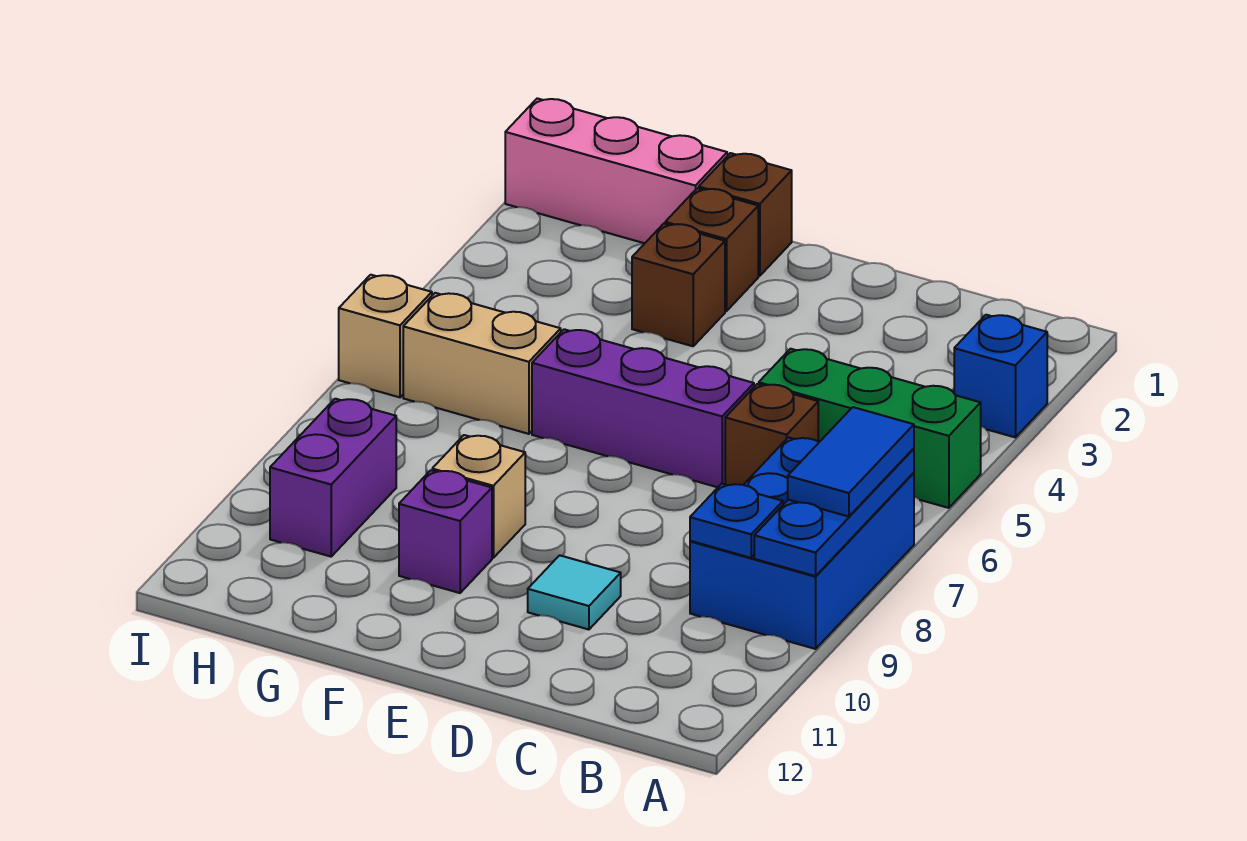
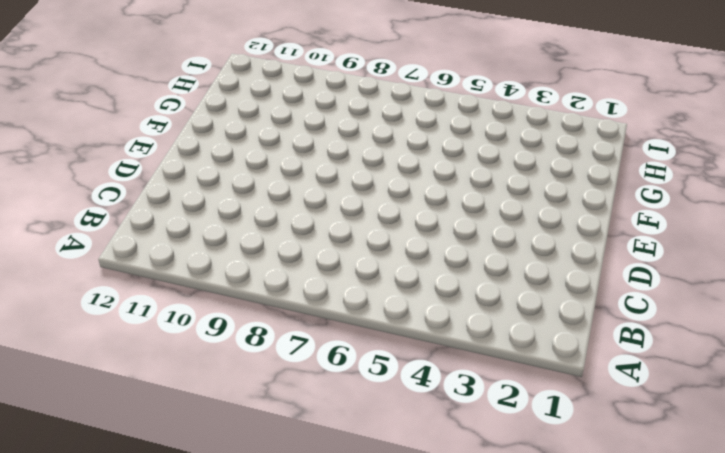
none -> blue brick A3 level 1
none -> green brick A5:C5 level 1
none -> blue brick A7:B9 level 1

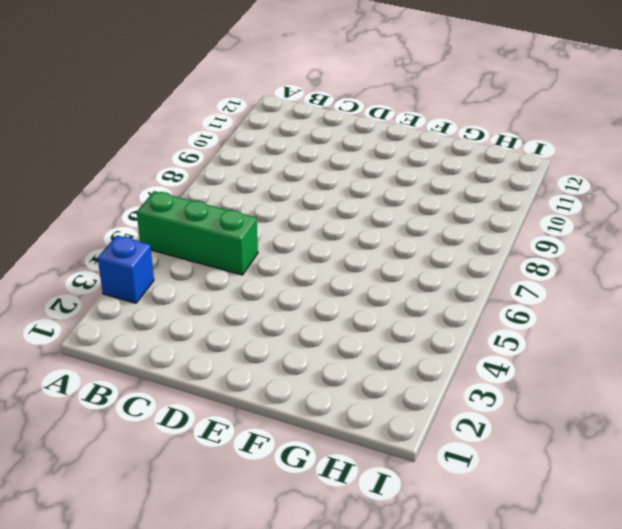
none -> blue brick A7:B9 level 1
none -> brown brick C6 level 1
none -> purple brick D6:F6 level 1

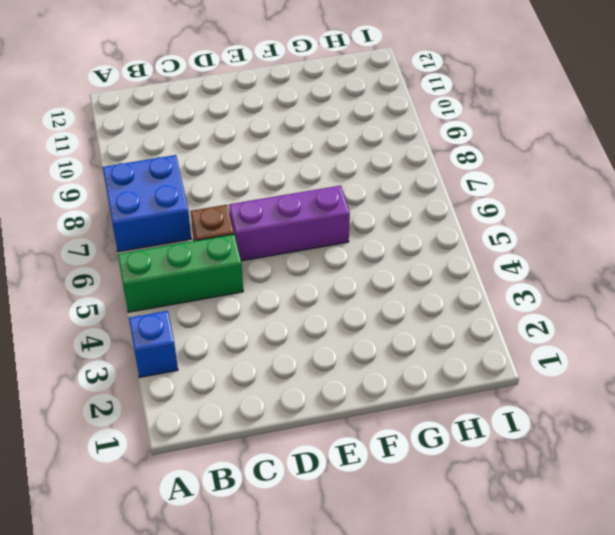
blue brick A7:B8 level 1 -> blue brick A7:B9 level 1
none -> cyan tile D10 level 1
none -> brown brick F1 level 1
none -> brown brick F2 level 1

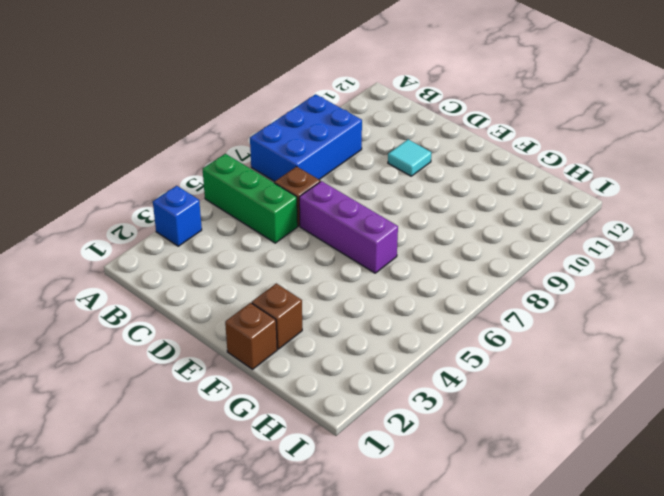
none -> brown brick F3 level 1
none -> tan brick F9 level 1
none -> purple brick F10 level 1

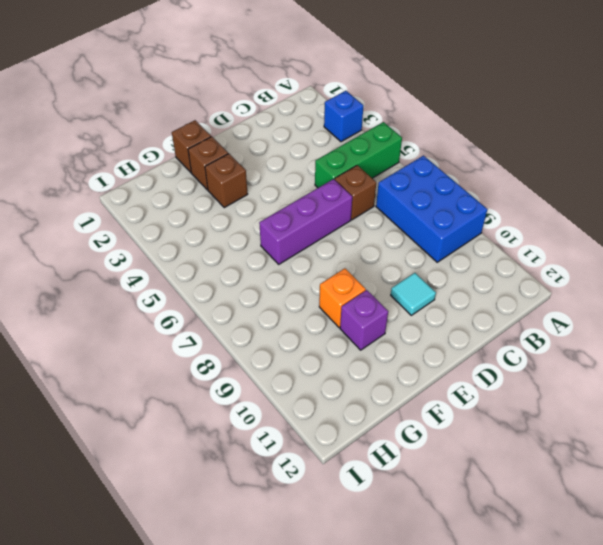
orange brick F9 level 1 -> tan brick F9 level 1
none -> pink brick G1:I1 level 1
none -> tan brick G6:H6 level 1
none -> purple brick H9:H10 level 1

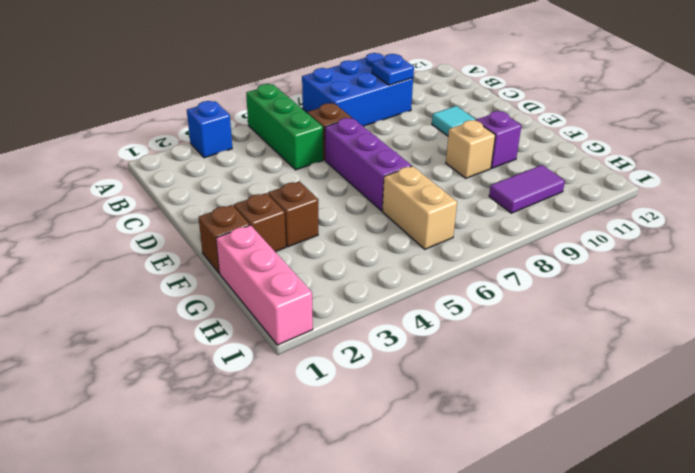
purple tile H9:H10 level 1 -> purple brick H9:H10 level 1
none -> tan brick I6 level 1
none -> blue plate A7:A9 level 2
none -> blue tile A7:A8 level 3

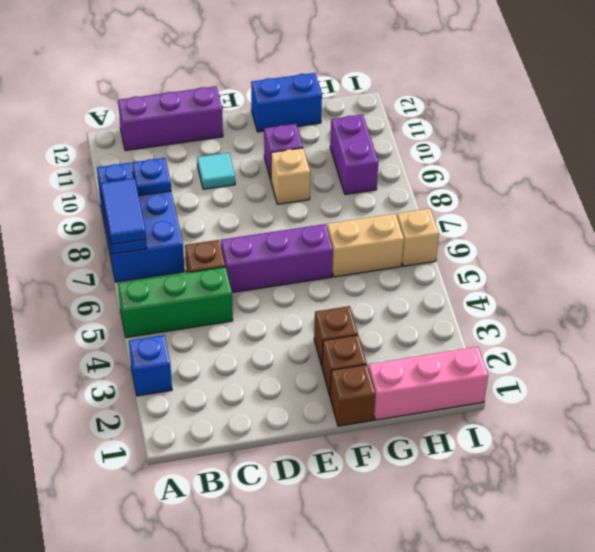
purple brick B12:D12 level 1 -> none
blue brick F12:G12 level 1 -> none

